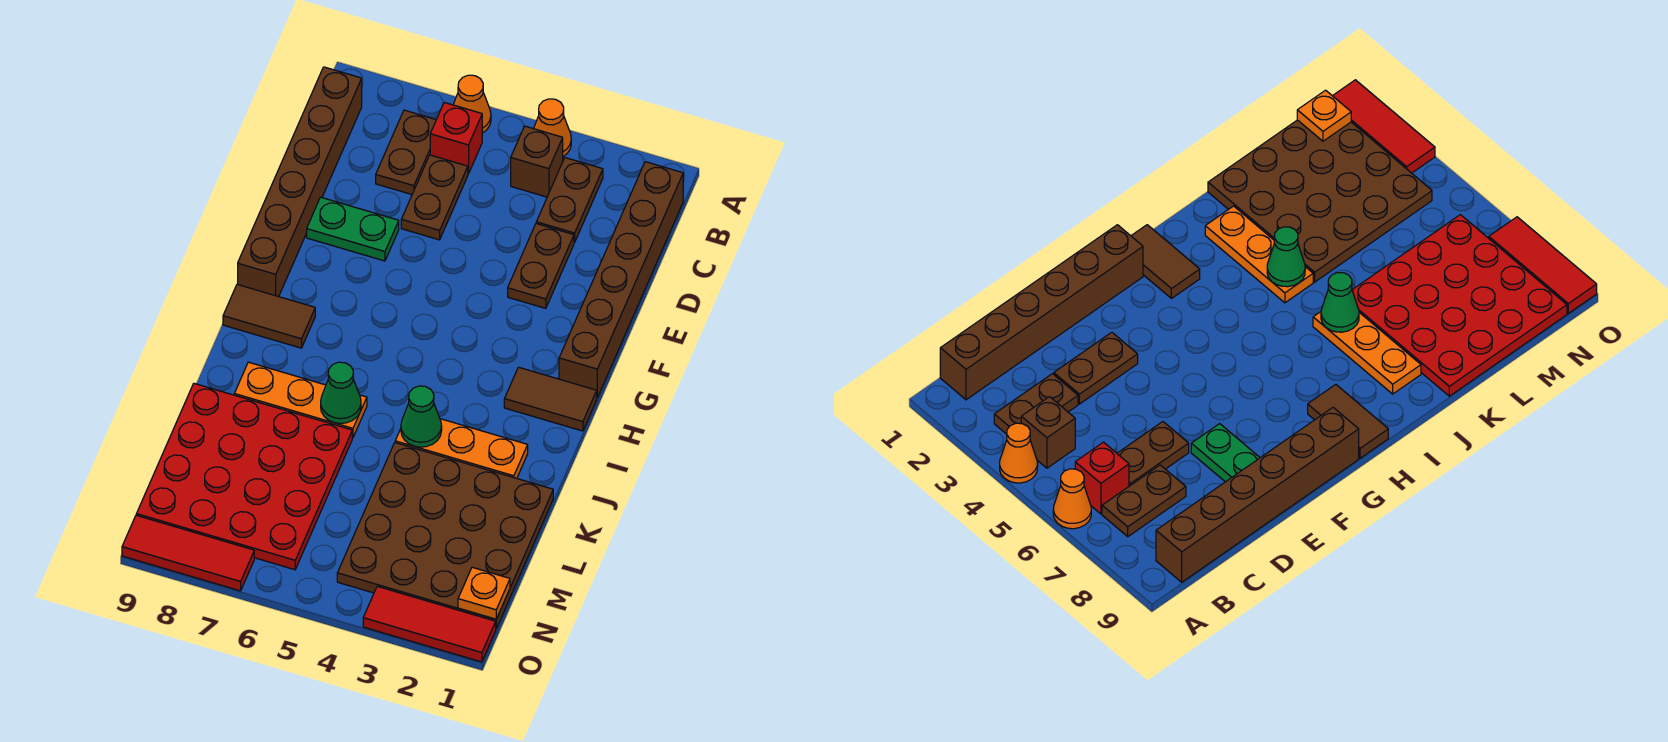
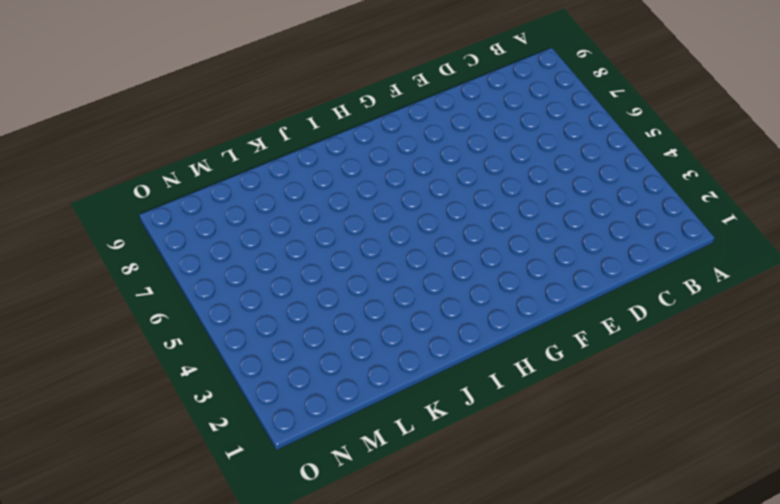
none -> orange cone A4 level 1
none -> orange cone A6 level 1
none -> brown brick B1:G1 level 1

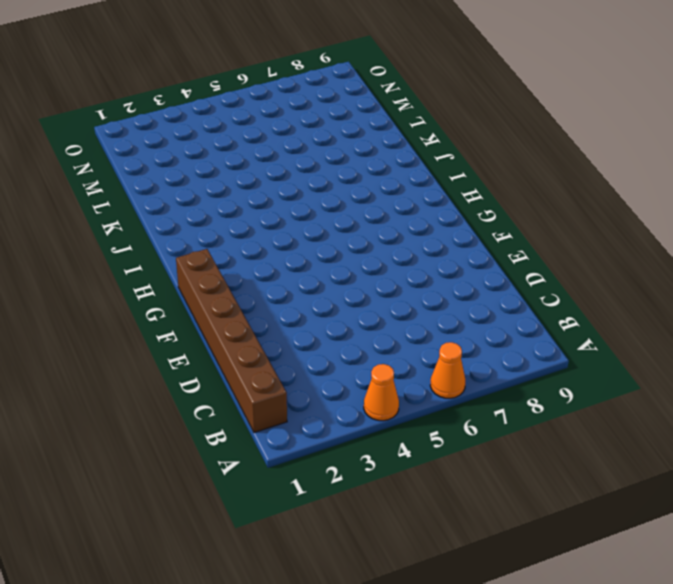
none -> brown plate B3:C3 level 1
none -> brown brick B4 level 1
none -> red brick B6 level 1

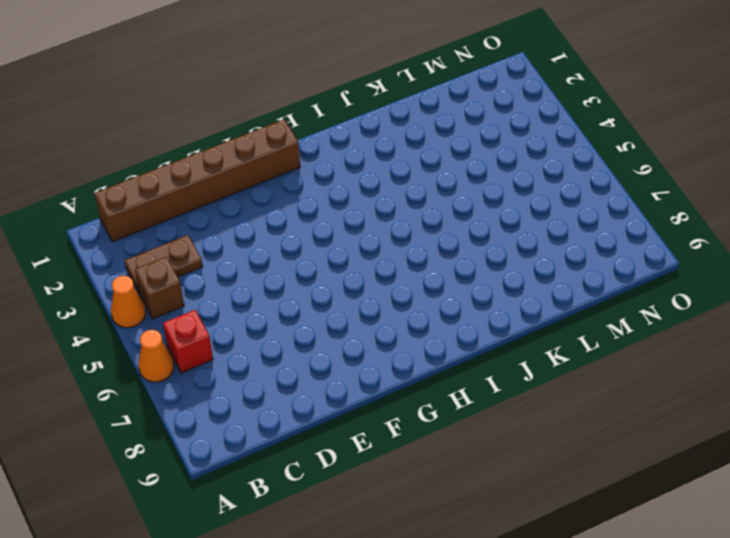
none -> brown plate B7:C7 level 1
none -> brown brick B9:G9 level 1
none -> brown plate C6:D6 level 1

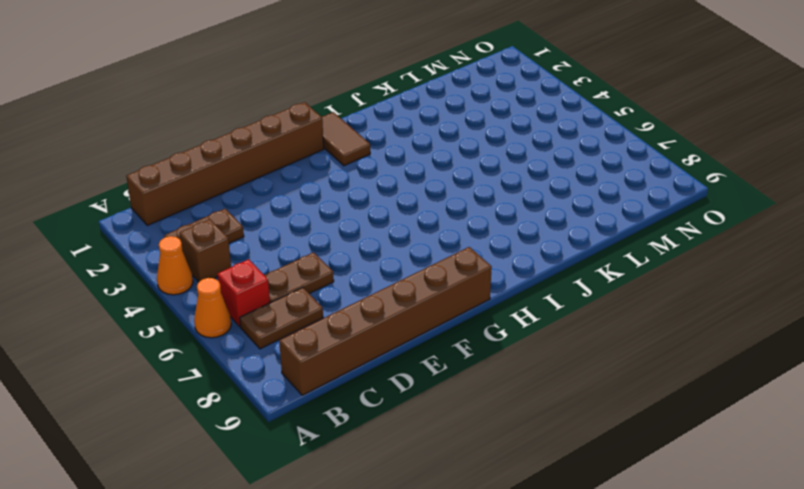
none -> brown plate D3:E3 level 1
none -> green plate E7:E8 level 1
none -> brown tile H8:H9 level 1

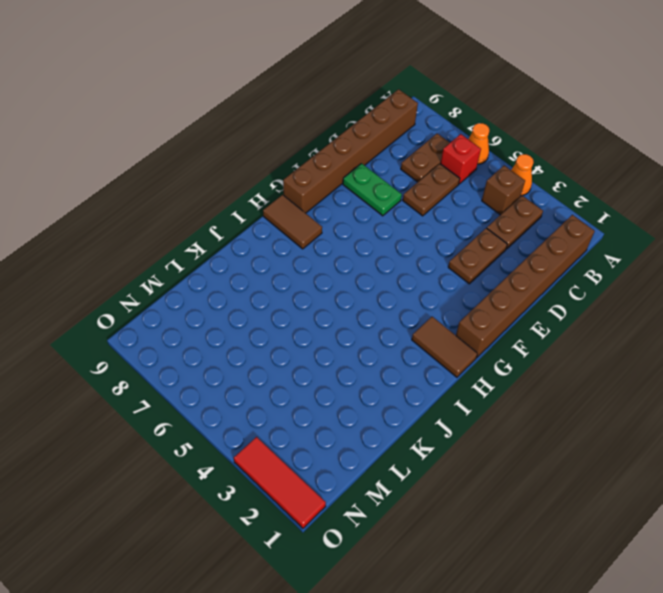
none -> orange plate J2:J4 level 1
none -> orange plate J6:J8 level 1
none -> brown plate K1:N4 level 1

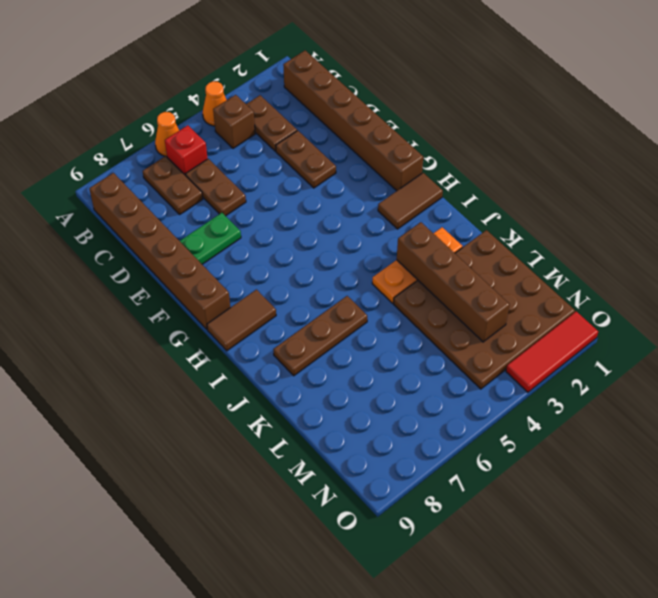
brown brick J3:M3 level 2 -> none
brown plate J6:J8 level 1 -> orange plate J6:J8 level 1
none -> red plate K6:N9 level 1
none -> red tile O7:O9 level 1
none -> green cone J4 level 2

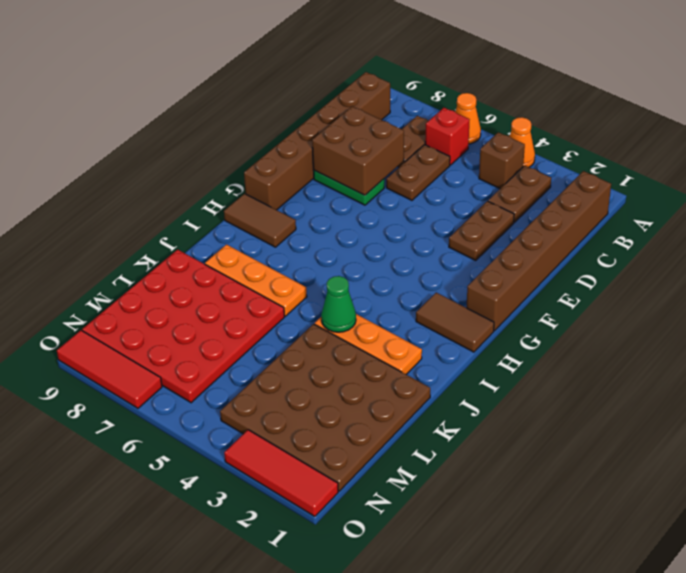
brown brick D7:E8 level 2 -> none
none -> green cone J6 level 2
none -> orange plate N1 level 2

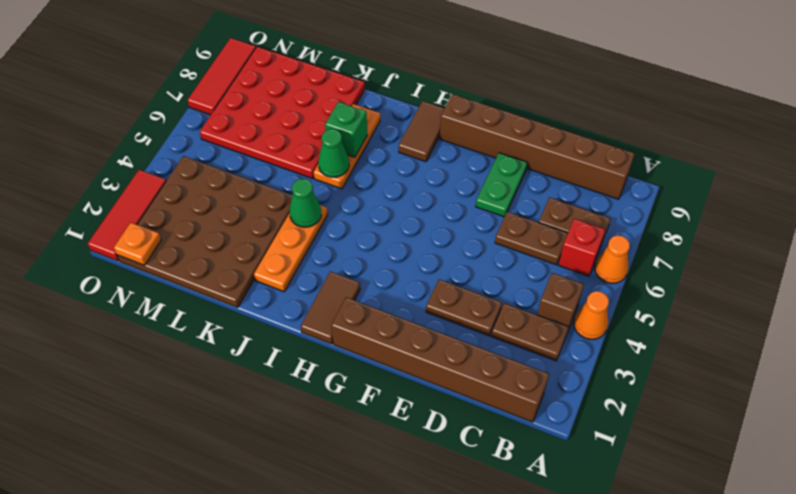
green brick J7 level 2 -> none

